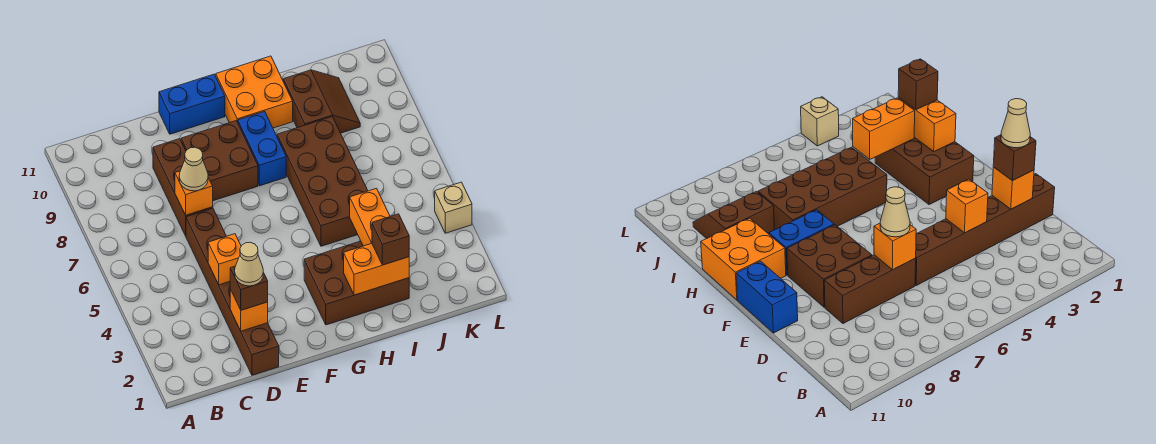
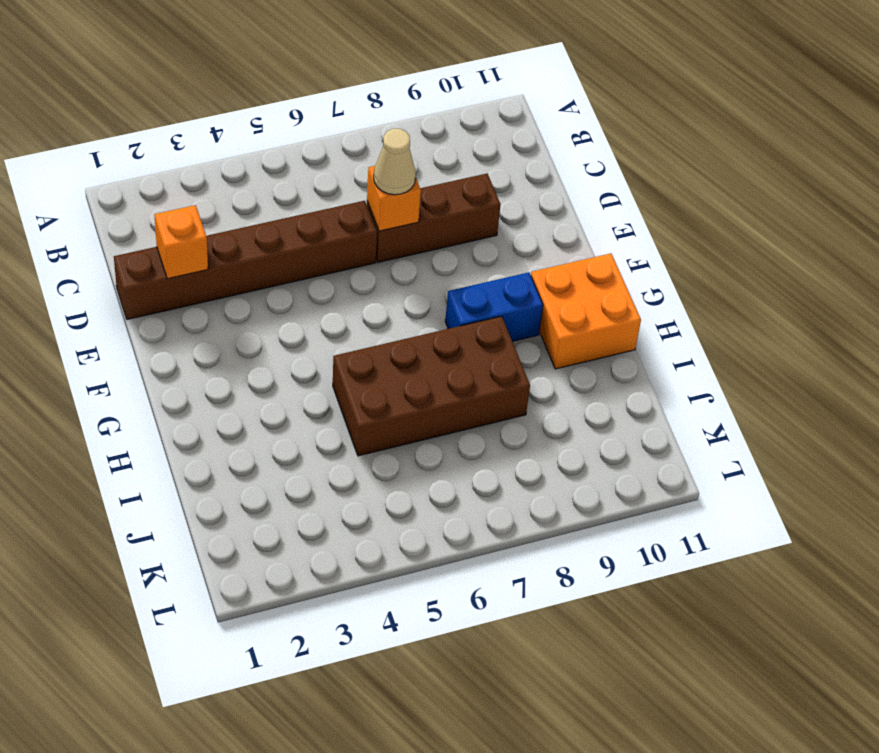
none -> brown brick E8:F9 level 1
none -> blue brick E11:F11 level 1
none -> brown brick G2:I3 level 1

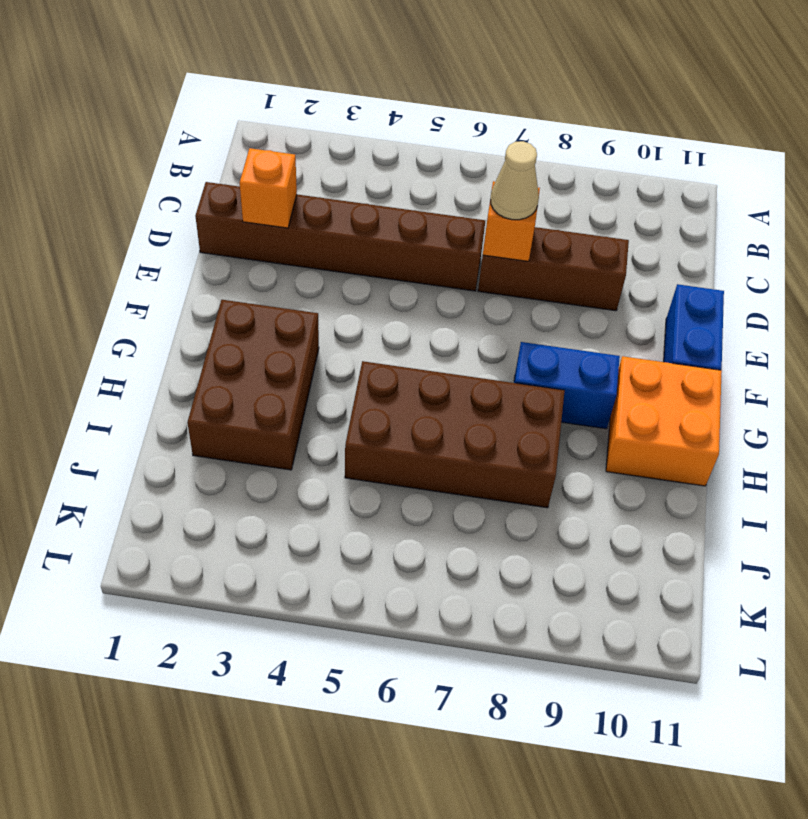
none -> brown brick E8:F9 level 1
none -> brown slope I9:J10 level 1 top I
none -> tan brick L4 level 1

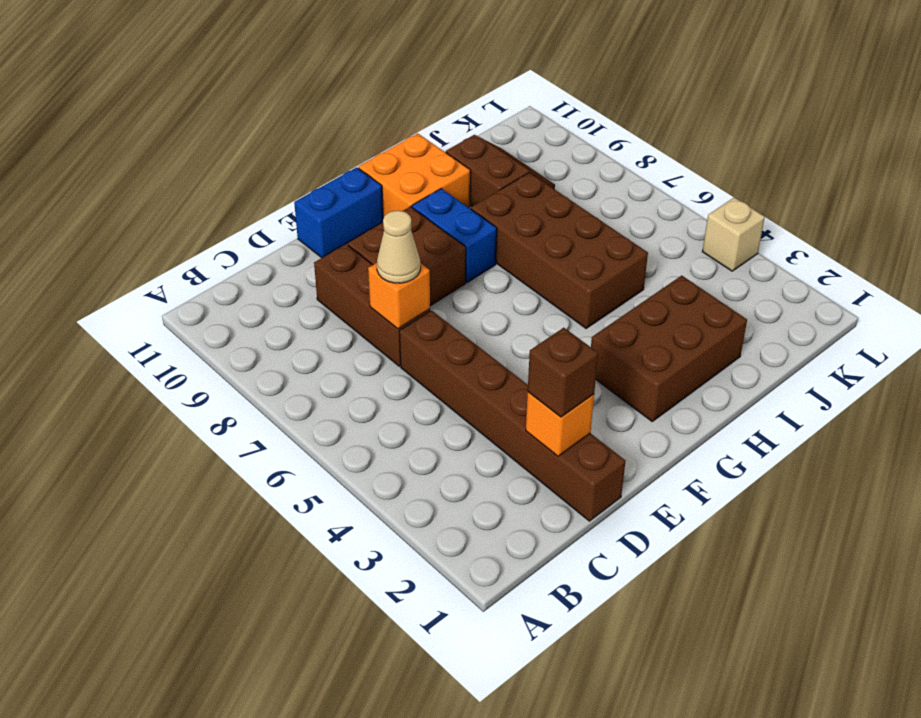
none -> orange brick D4 level 2
none -> orange brick H2:I2 level 2
none -> orange brick I3:I4 level 2

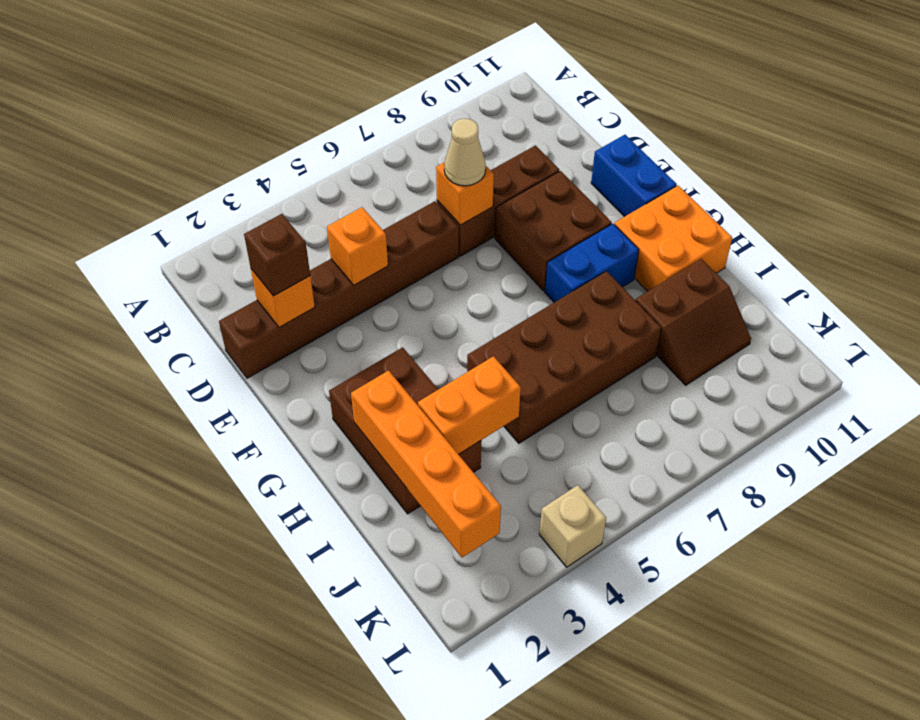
orange brick H2:K2 level 2 -> orange brick H2:I2 level 2
none -> brown brick I2 level 3
none -> tan cone D2 level 4

